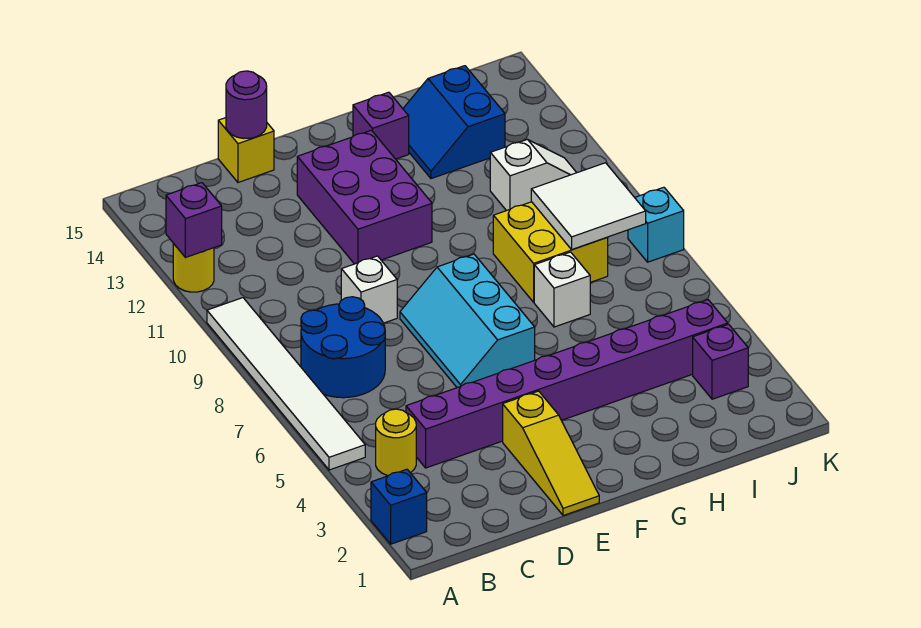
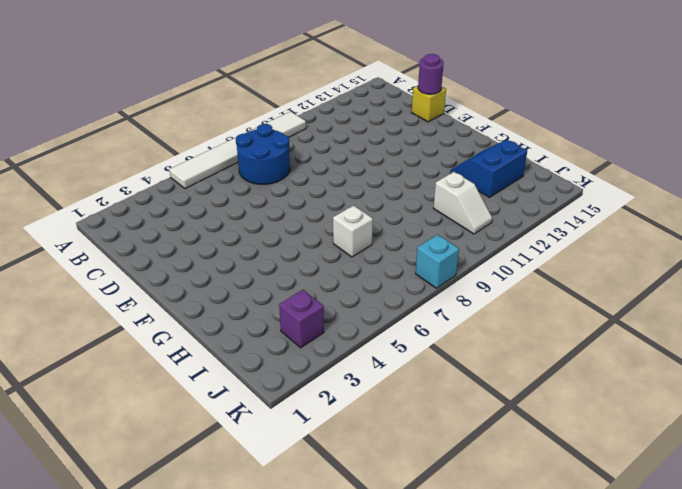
none -> blue brick A2 level 1
none -> yellow round brick A12 level 1
none -> yellow round brick B4 level 1

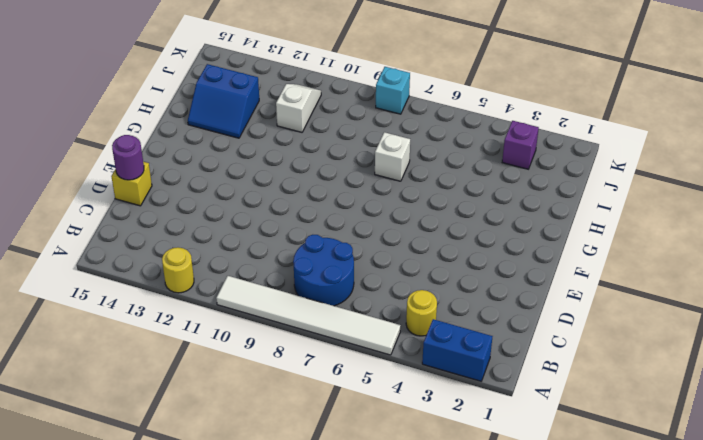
blue brick A2:A3 level 1 -> blue brick A2 level 1
none -> purple brick C4:J4 level 1
none -> white brick D9 level 1
none -> yellow slope E1:E3 level 1 top 3

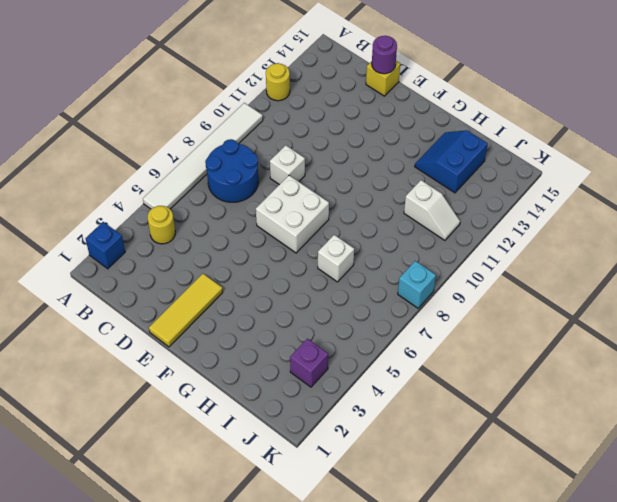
yellow tile E1:E3 level 1 -> yellow slope E1:E3 level 1 top 3
white brick E7:F8 level 1 -> cyan slope E6:F8 level 1 top F
none -> purple brick C4:J4 level 1
none -> purple brick E11:F13 level 1
none -> purple brick G14 level 1

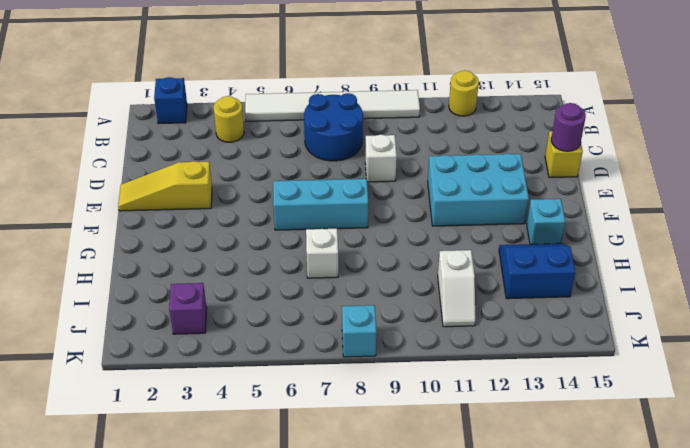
cyan brick E11:F13 level 1 -> purple brick E11:F13 level 1
cyan brick G14 level 1 -> purple brick G14 level 1
none -> purple brick C4:J4 level 1
none -> yellow brick H8:I9 level 1
none -> purple brick A12 level 2

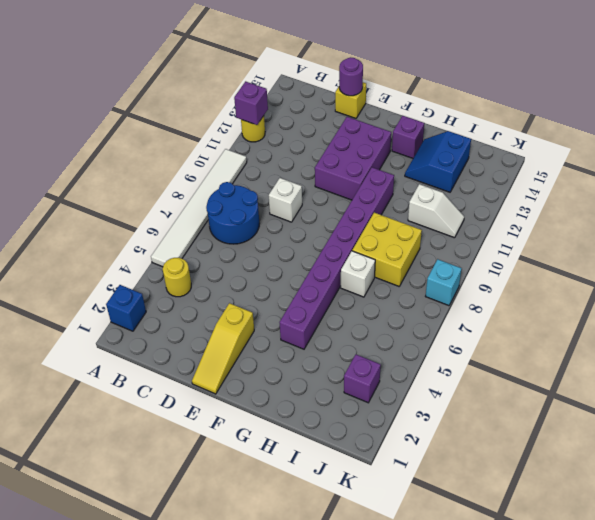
purple brick G4:G11 level 1 -> purple brick C4:J4 level 1
none -> cyan slope E6:F8 level 1 top F
none -> white tile I8:J9 level 2

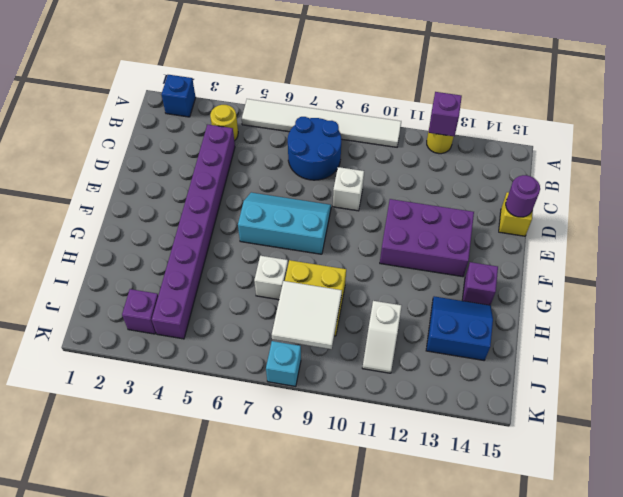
none -> yellow slope E1:E3 level 1 top 3

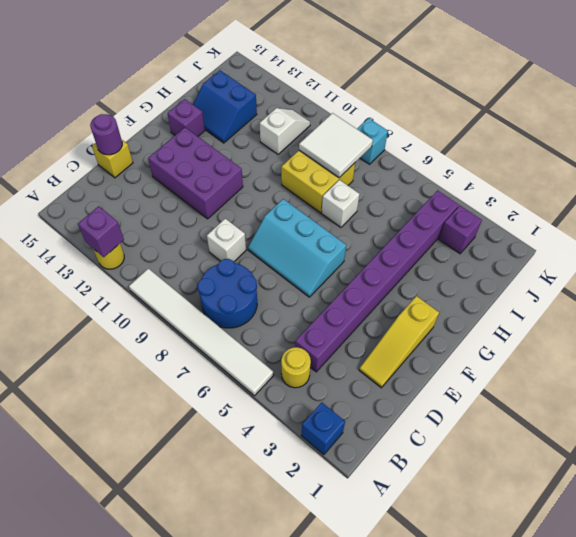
yellow slope D2:F2 level 1 top F -> yellow slope E1:E3 level 1 top 3

